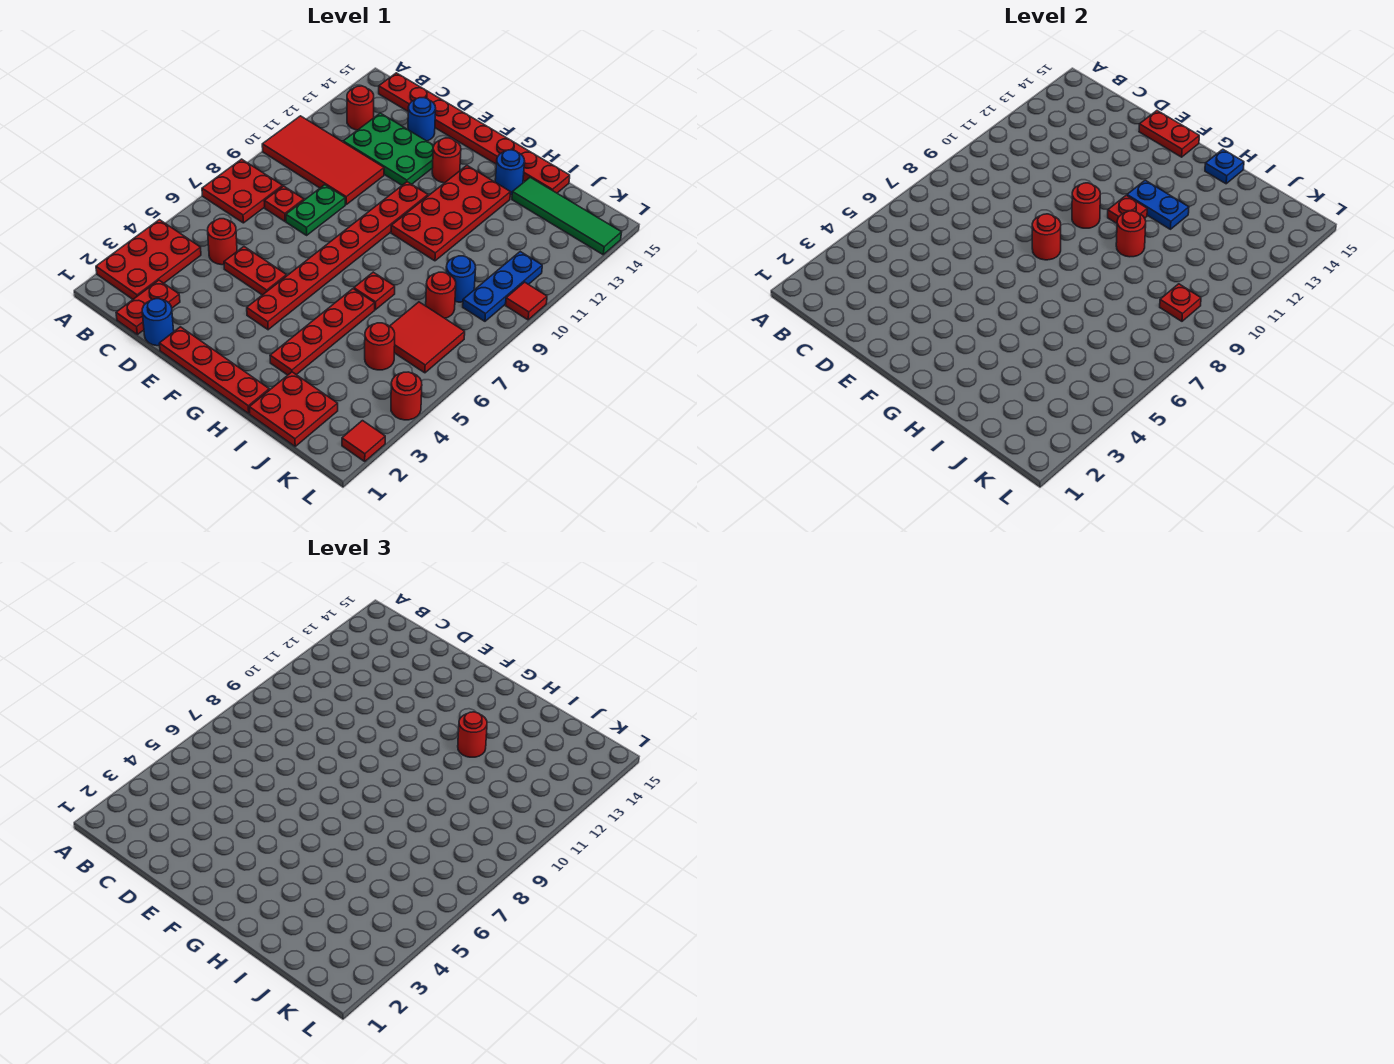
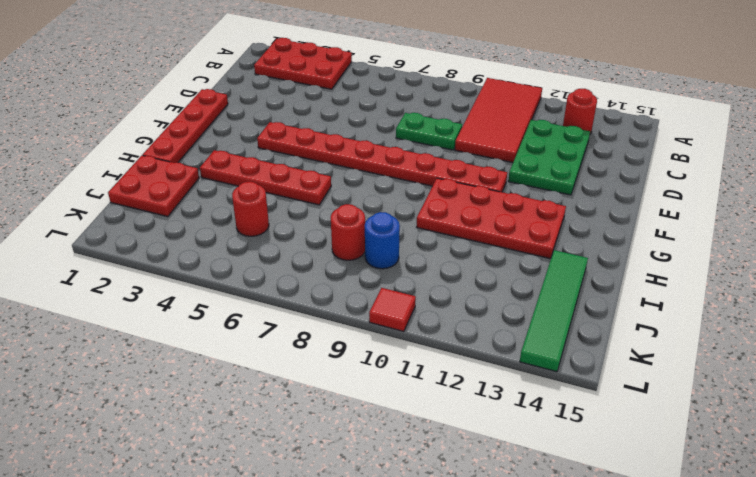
none -> red plate A7:B8 level 1
none -> red plate B15:I15 level 1
none -> red plate C1:C2 level 1
none -> red round brick C5 level 1

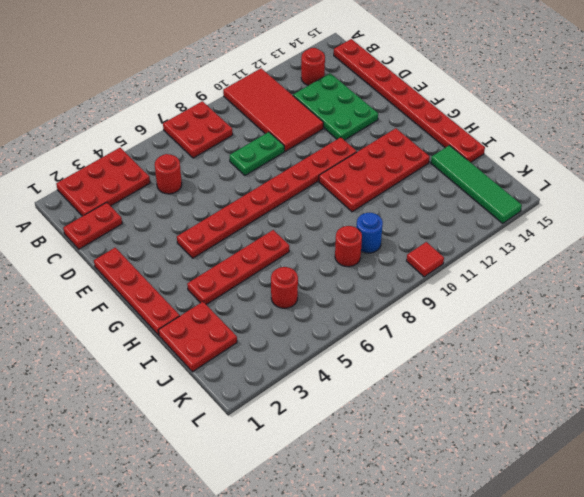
none -> red plate C8 level 1
none -> blue round brick D1 level 1
none -> red plate D5:E5 level 1
none -> blue round brick D14 level 1

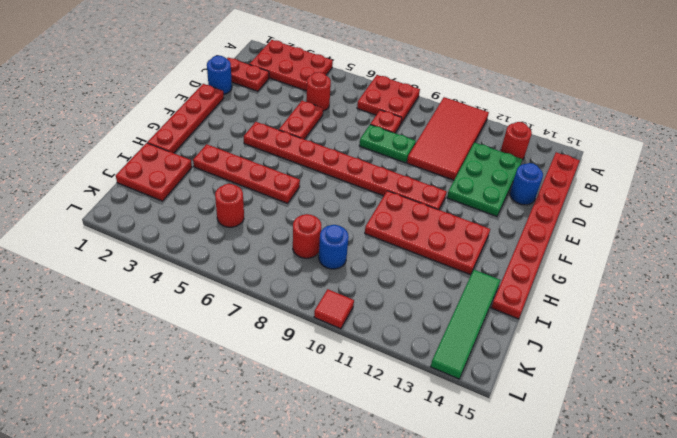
none -> red round brick F13 level 1
none -> red plate H7 level 1
none -> blue round brick H14 level 1
none -> red tile J6:K7 level 1

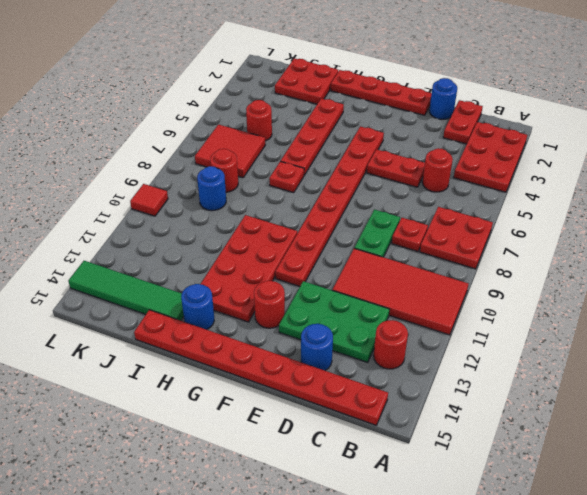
none -> blue plate K9:K11 level 1
none -> red tile L2 level 1
none -> red round brick L4 level 1
none -> red plate E15:F15 level 2

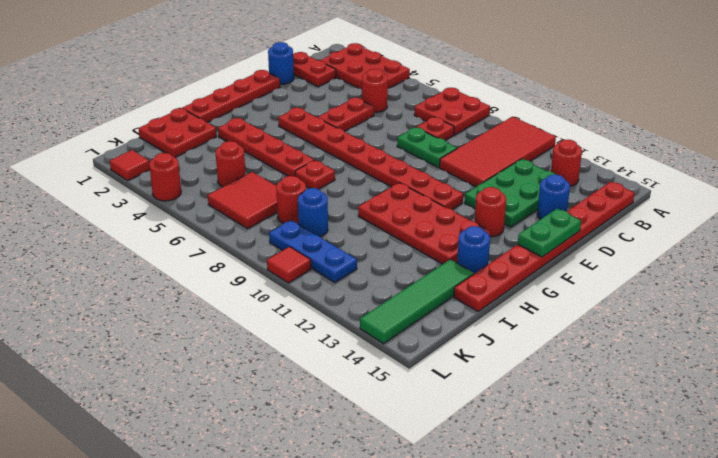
green plate E15:F15 level 2 -> red plate E15:F15 level 2
none -> red round brick F8 level 2
none -> red round brick F10 level 2
none -> red plate G11 level 2
none -> blue plate G12:H12 level 2

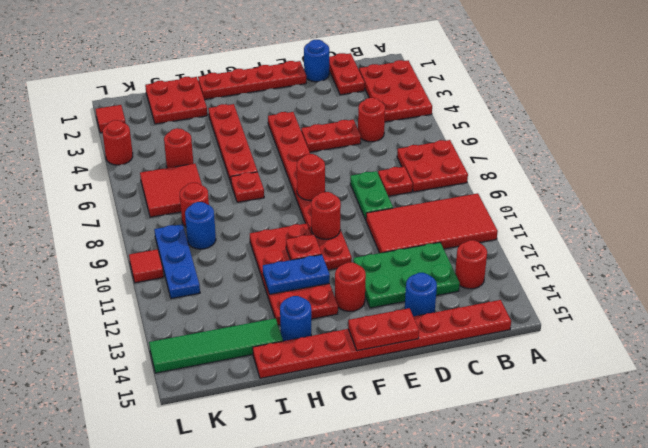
none -> red round brick H10 level 2
none -> blue plate H15 level 2
none -> red plate K9 level 2
none -> red round brick H12 level 3

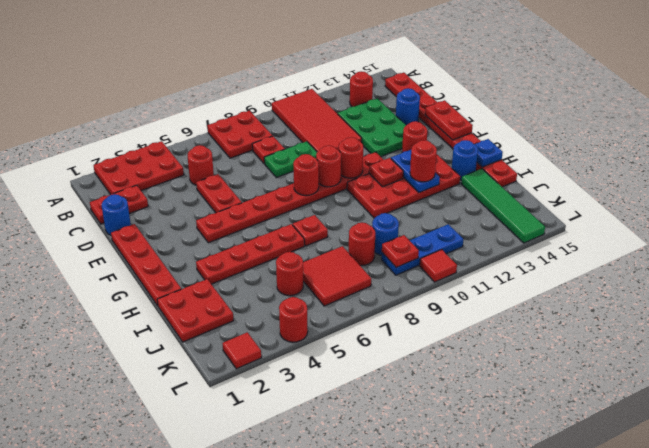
red round brick F9 level 2 -> red round brick H10 level 2

